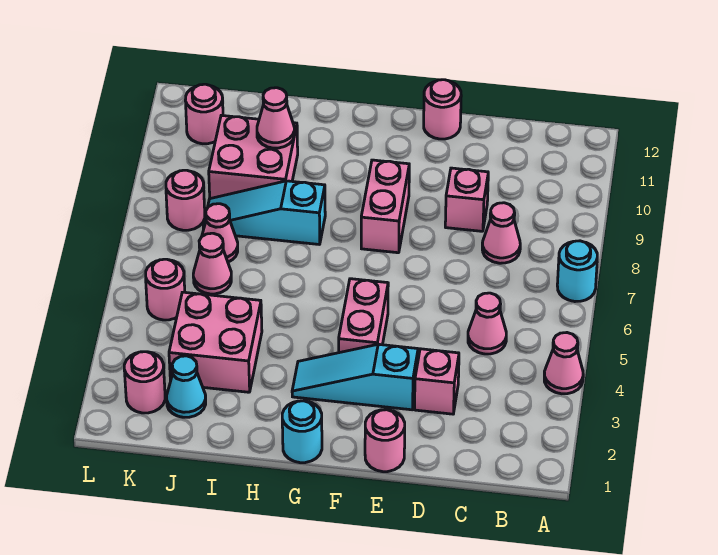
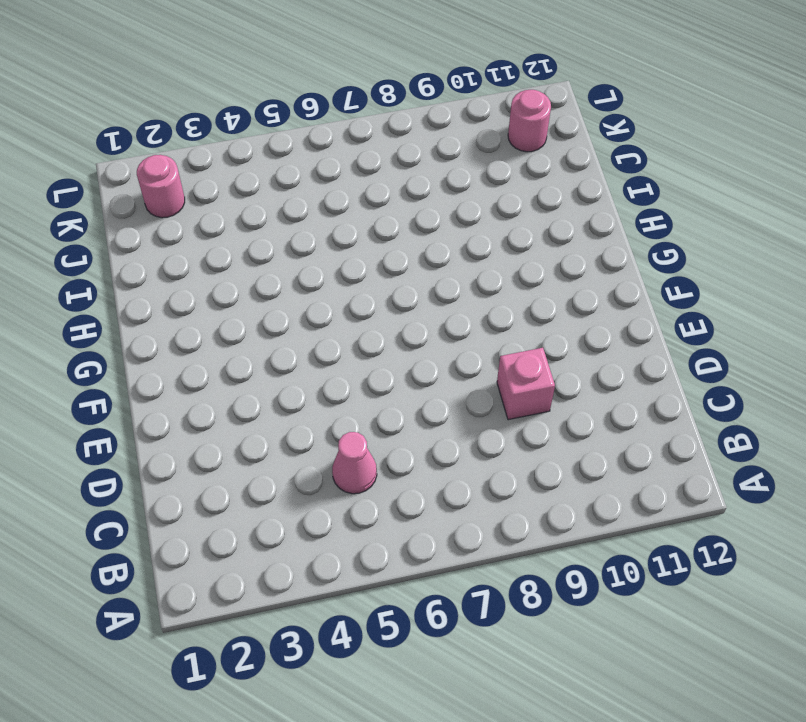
none -> pink cone A4 level 1
none -> cyan round brick A7 level 1
none -> pink cone C8 level 1

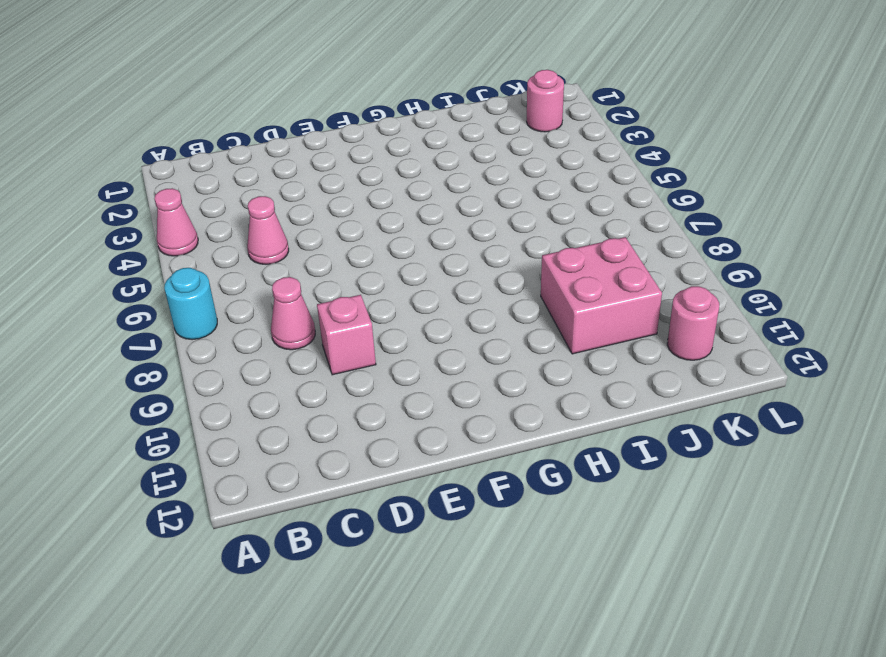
none -> pink brick D3 level 1
none -> pink round brick E1 level 1
none -> cyan slope E3:G3 level 1 top E

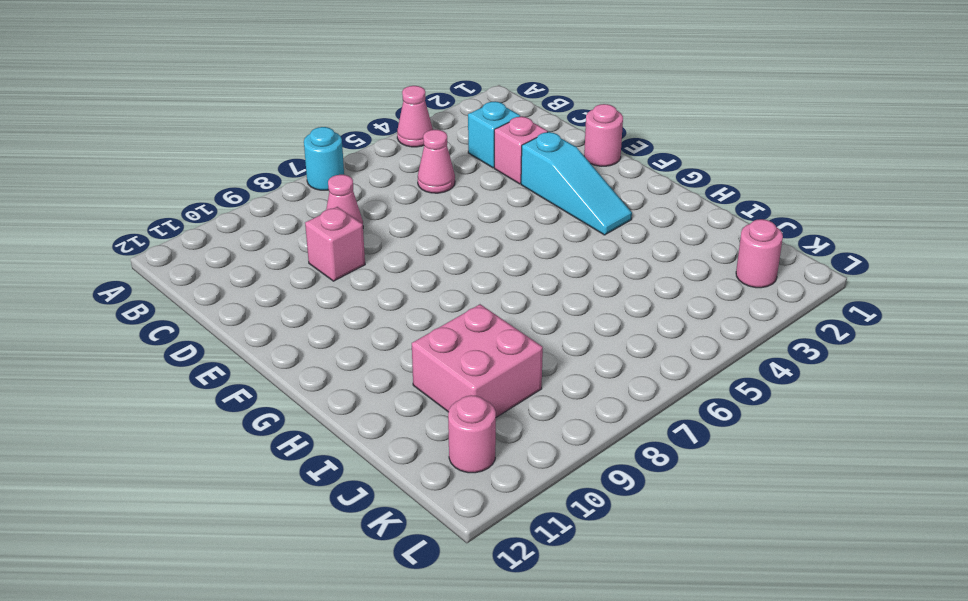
cyan brick C3 level 1 -> none
none -> pink round brick E12 level 1
none -> pink brick F4:F5 level 1
none -> pink brick F8:F9 level 1

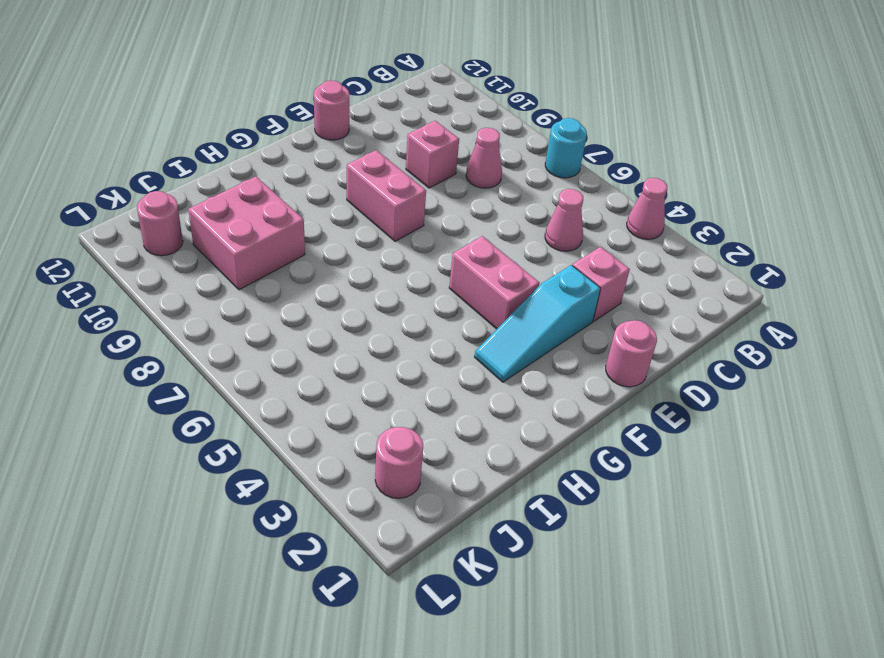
none -> cyan round brick G1 level 1
none -> cyan slope H8:J8 level 1 top H
none -> pink brick I3:J4 level 1

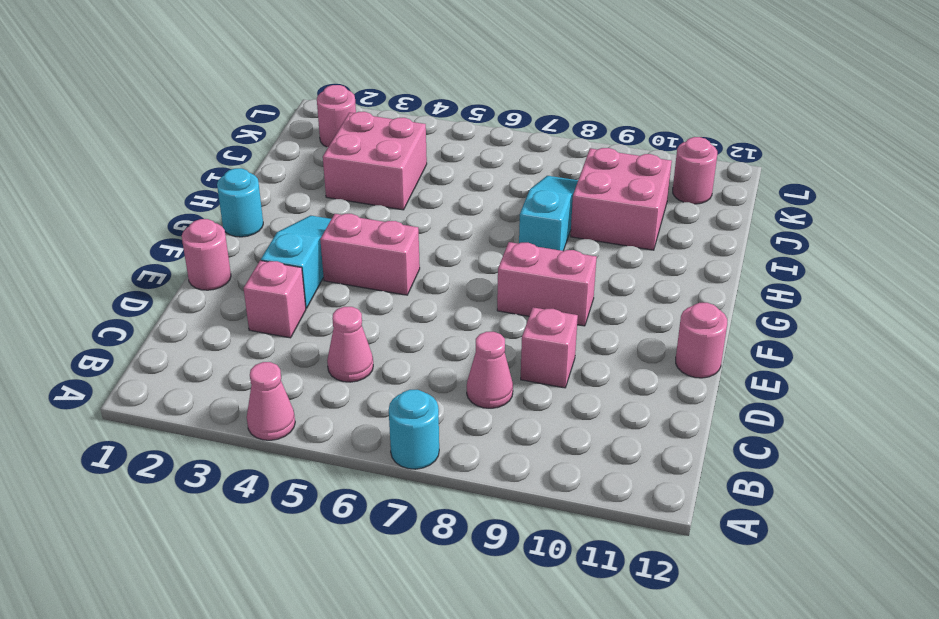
none -> cyan cone J2 level 1
none -> pink cone J6 level 1
none -> pink cone J7 level 1

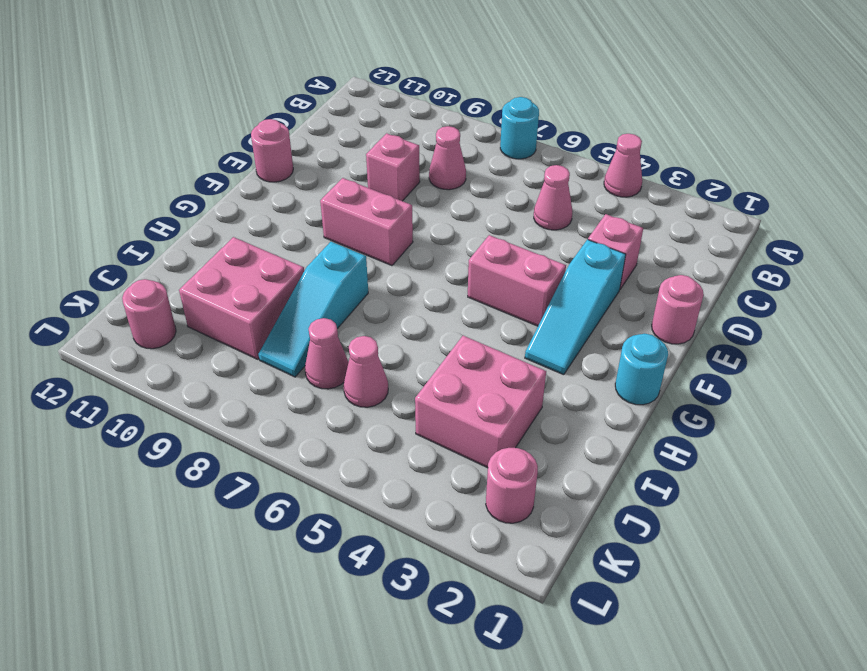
none -> cyan cone J2 level 1
none -> pink round brick K5 level 1
none -> pink round brick K8 level 1

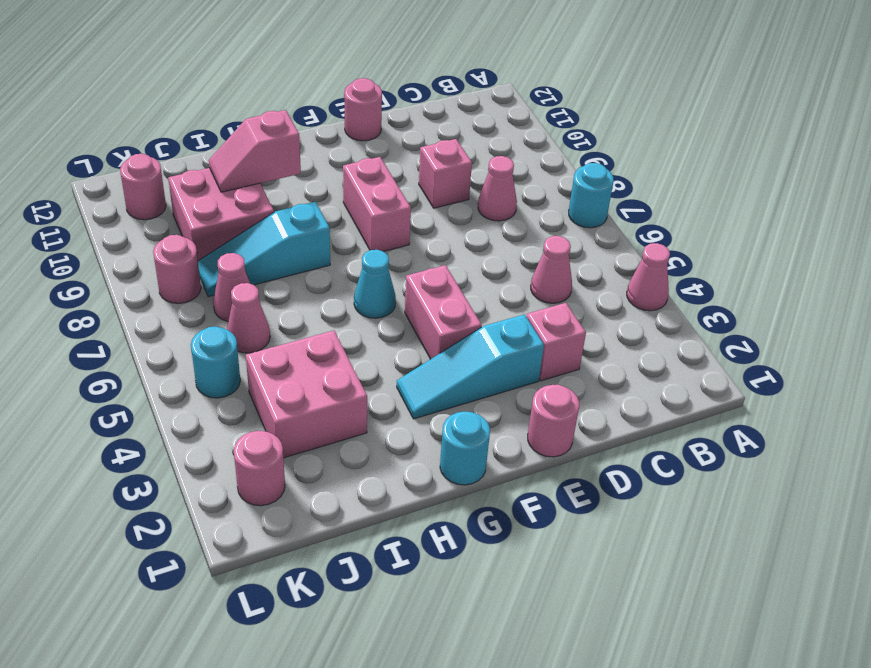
cyan cone G6 level 1 -> cyan cone J2 level 1
pink slope H10:I10 level 2 top H -> pink cone I10 level 2
cyan round brick K5 level 1 -> pink round brick K5 level 1

